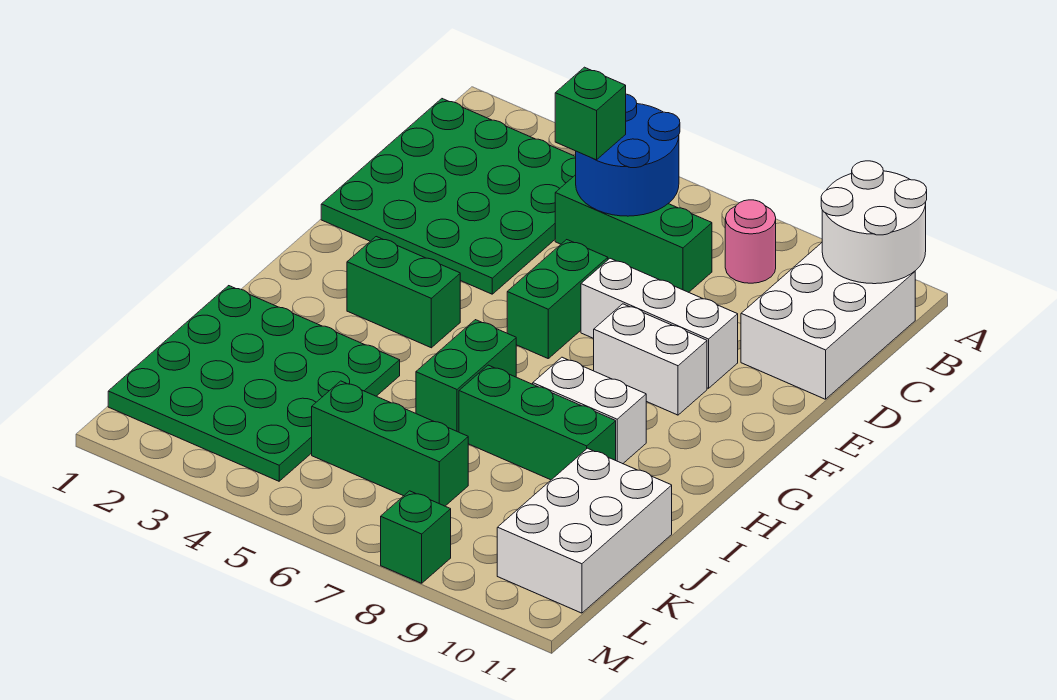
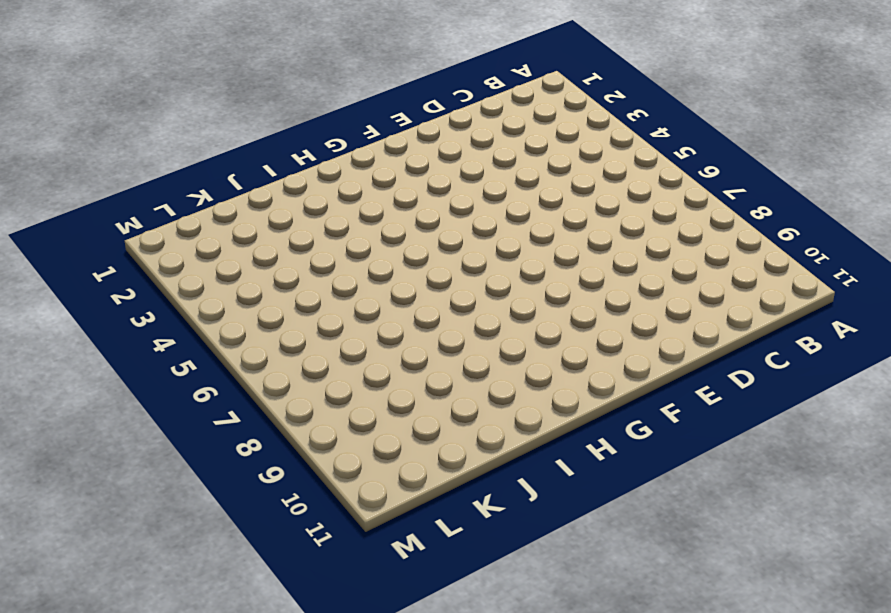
none -> green plate B1:E4 level 1
none -> pink round brick B8 level 1
none -> white brick B10:D11 level 1

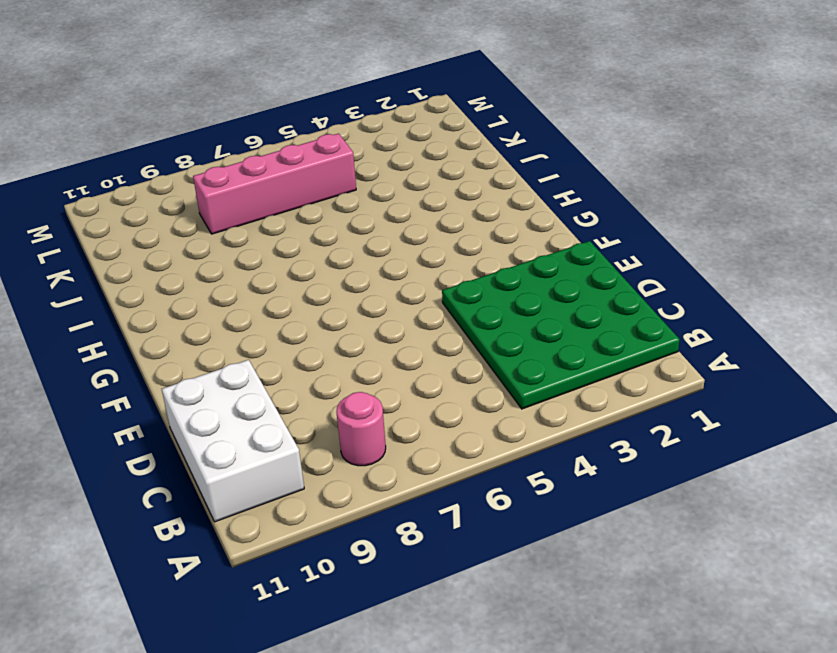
pink brick K5:K8 level 1 -> green brick K5:K7 level 1
none -> green brick C5:C7 level 1
none -> green brick E6:F6 level 1
none -> white brick E7:E9 level 1

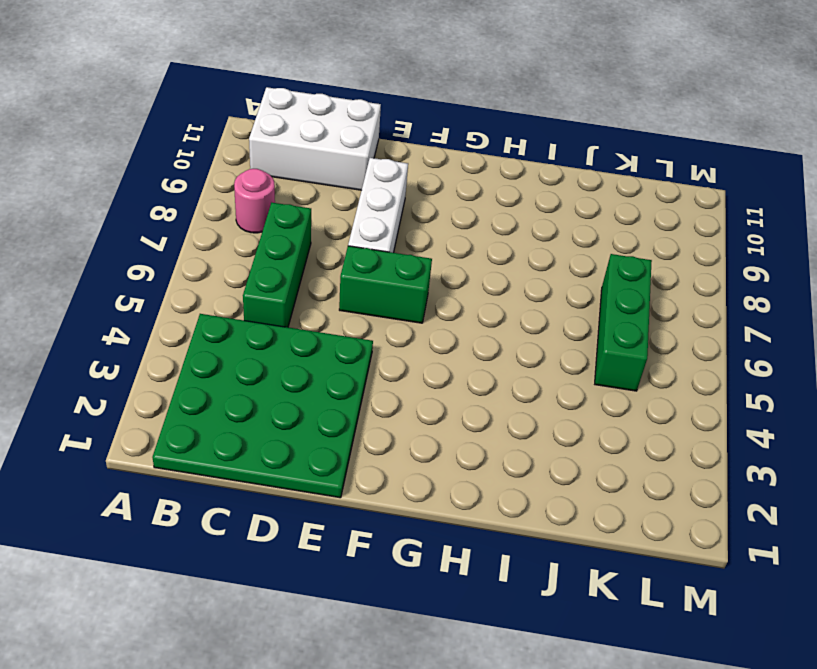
none -> white brick F8:F9 level 1
none -> green brick G3:G4 level 1
none -> green brick H6:I6 level 1

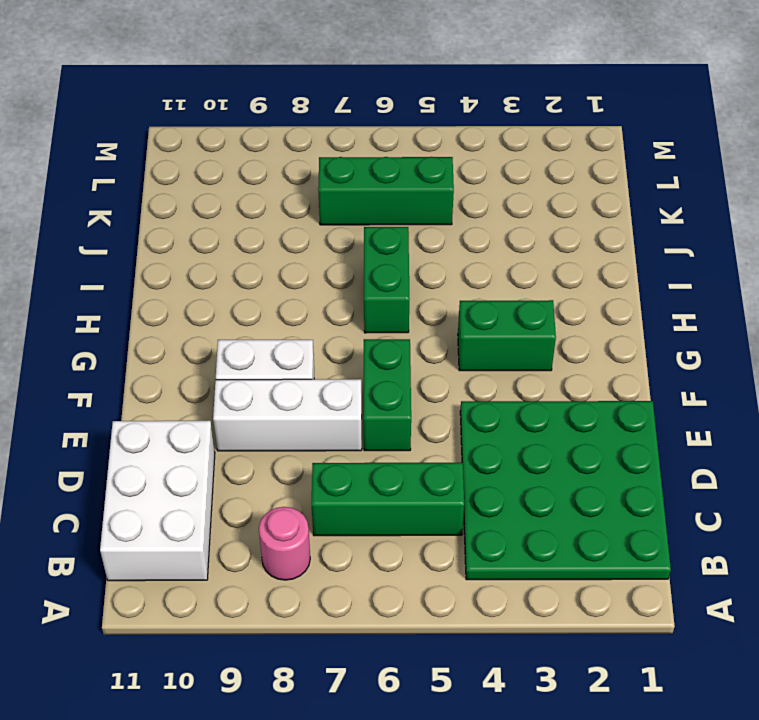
none -> white brick H8:H9 level 1
none -> green plate I1:L4 level 1
none -> green brick I7:I9 level 1

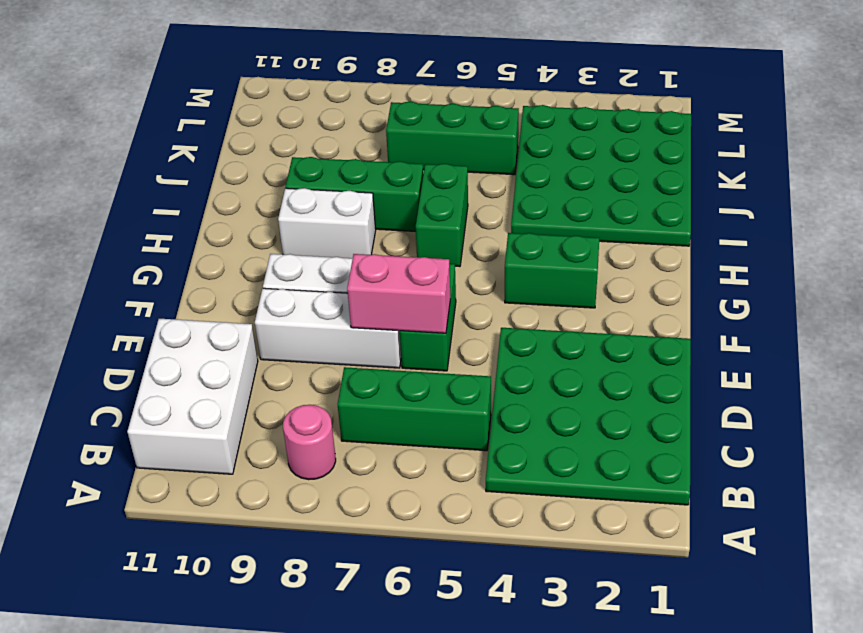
pink brick E6:E7 level 2 -> none
none -> white brick J10:L11 level 1
none -> green brick M8 level 1
none -> white round brick A10:B11 level 2

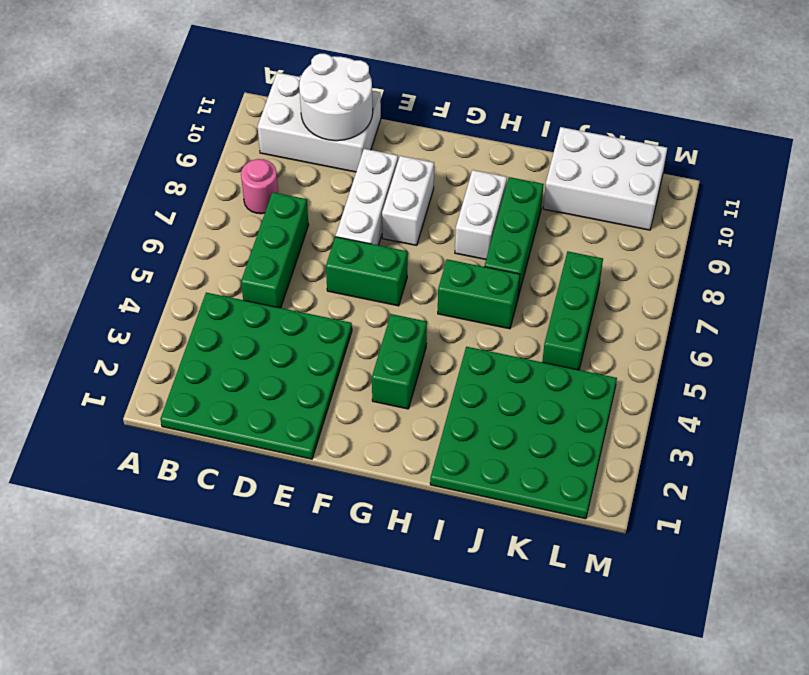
white round brick C10:D11 level 2 -> white round brick A10:B11 level 2
none -> green brick M8 level 1
none -> blue round brick B5:C6 level 2
none -> green brick C5 level 3

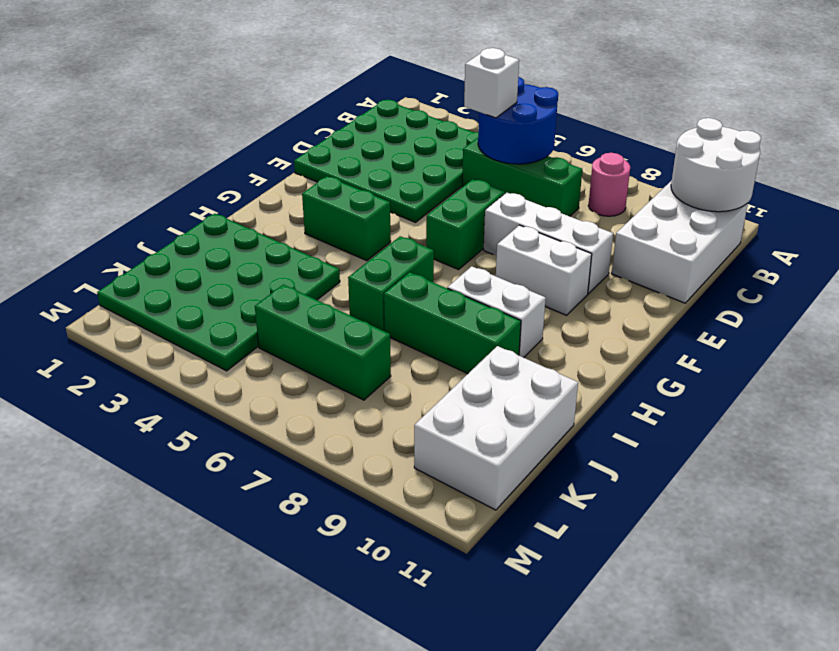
white brick C5 level 3 -> green brick C5 level 3
none -> green brick M8 level 1

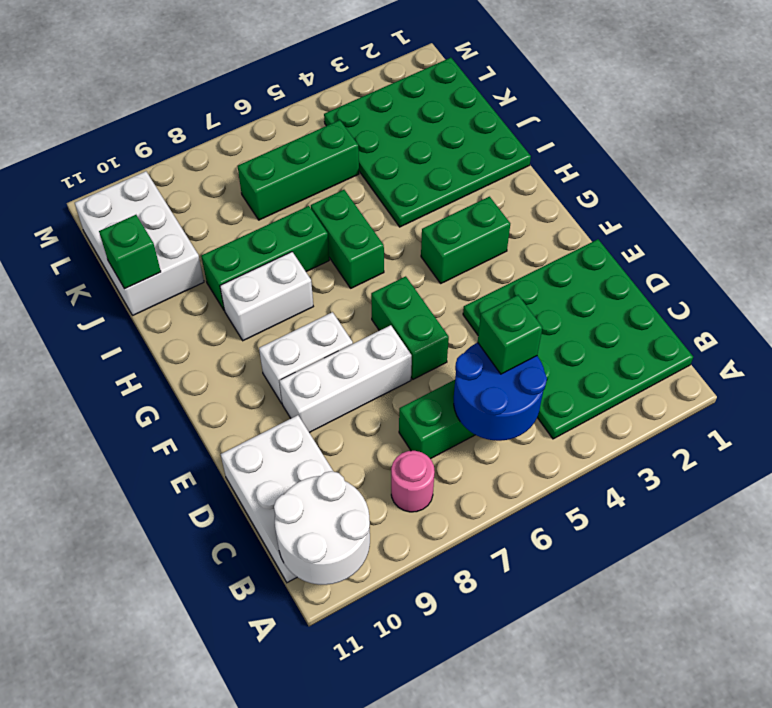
green brick J11 level 2 -> green brick M8 level 1

